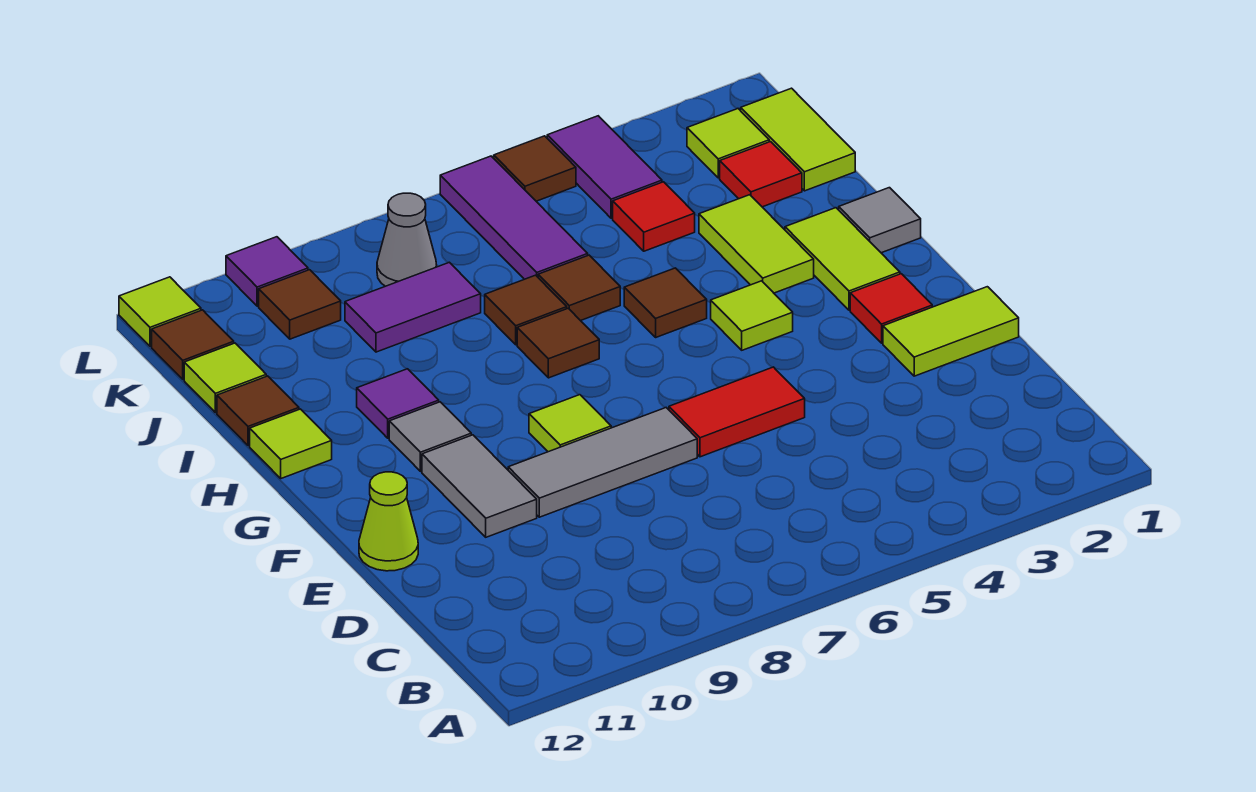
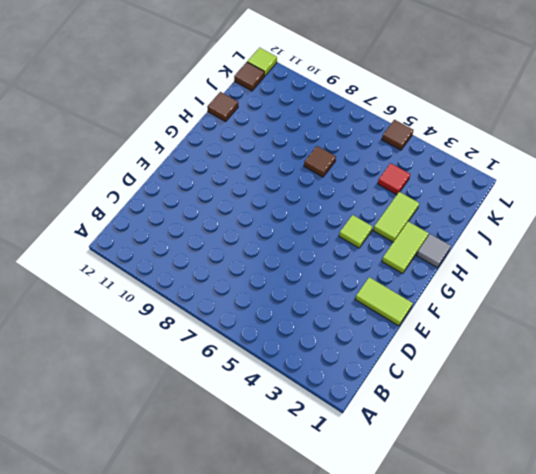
none -> red tile E5:E6 level 1
none -> grey tile E7:E9 level 1
none -> grey tile E10:F10 level 1
none -> lime cone E12 level 1

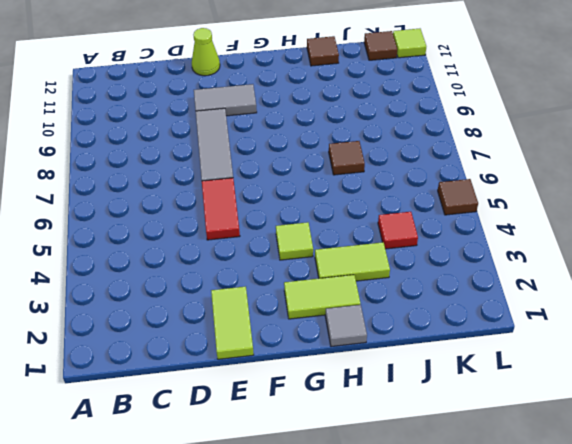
none -> red tile F2 level 1
none -> lime tile F8 level 1
none -> grey tile G10 level 1
none -> brown tile H5 level 1

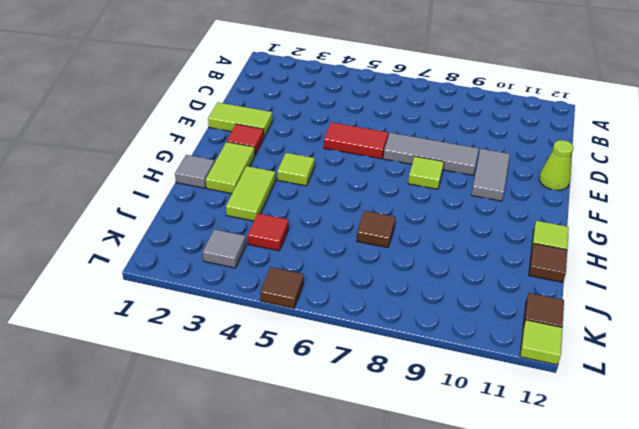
grey tile K3 level 1 -> grey tile G10 level 1
none -> brown tile H5 level 1
none -> brown tile H7 level 1
none -> purple tile H10 level 1
none -> brown tile I6 level 1

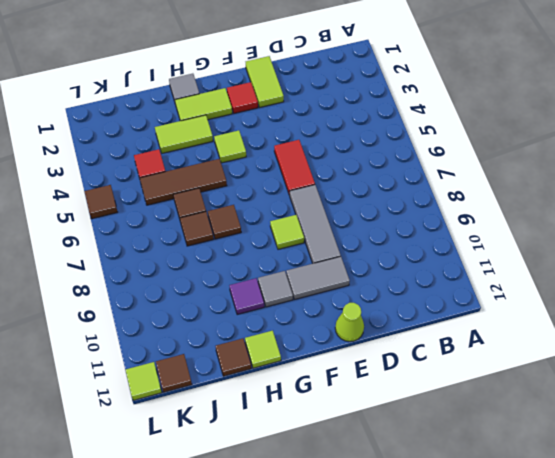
brown tile H5:J5 level 1 -> brown tile H5 level 1
none -> lime tile J1:K1 level 1
none -> red tile J2 level 1
none -> purple tile J6:L6 level 1
none -> purple tile J8:J9 level 1

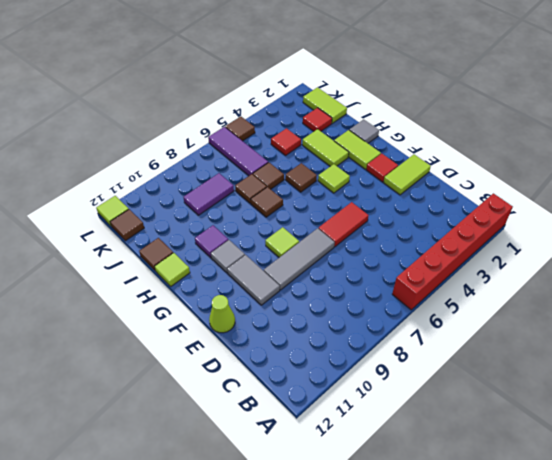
red brick A1:A6 level 1 -> none
none -> lime tile J12 level 1
none -> lime tile K2 level 1
none -> purple tile K4:L4 level 1
none -> grey cone K8 level 1

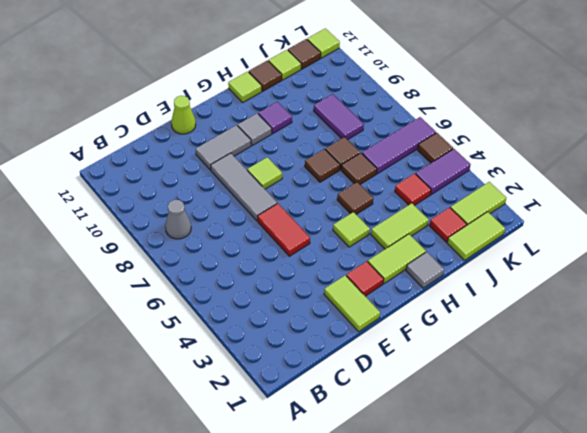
grey cone B8 level 1 -> grey cone K8 level 1
lime tile K2:L2 level 1 -> lime tile K2 level 1
none -> brown tile K10 level 1
none -> purple tile L10 level 1

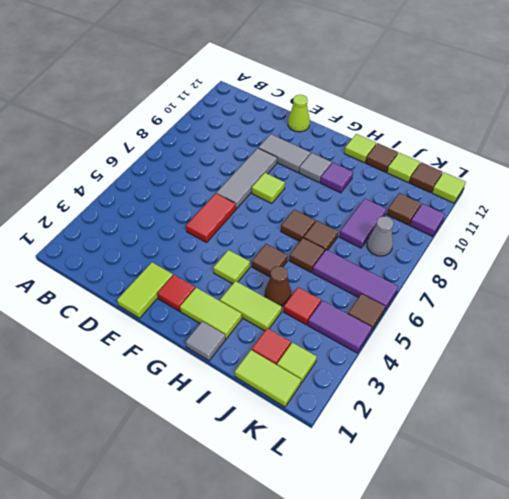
brown cone I4 level 1 -> none

